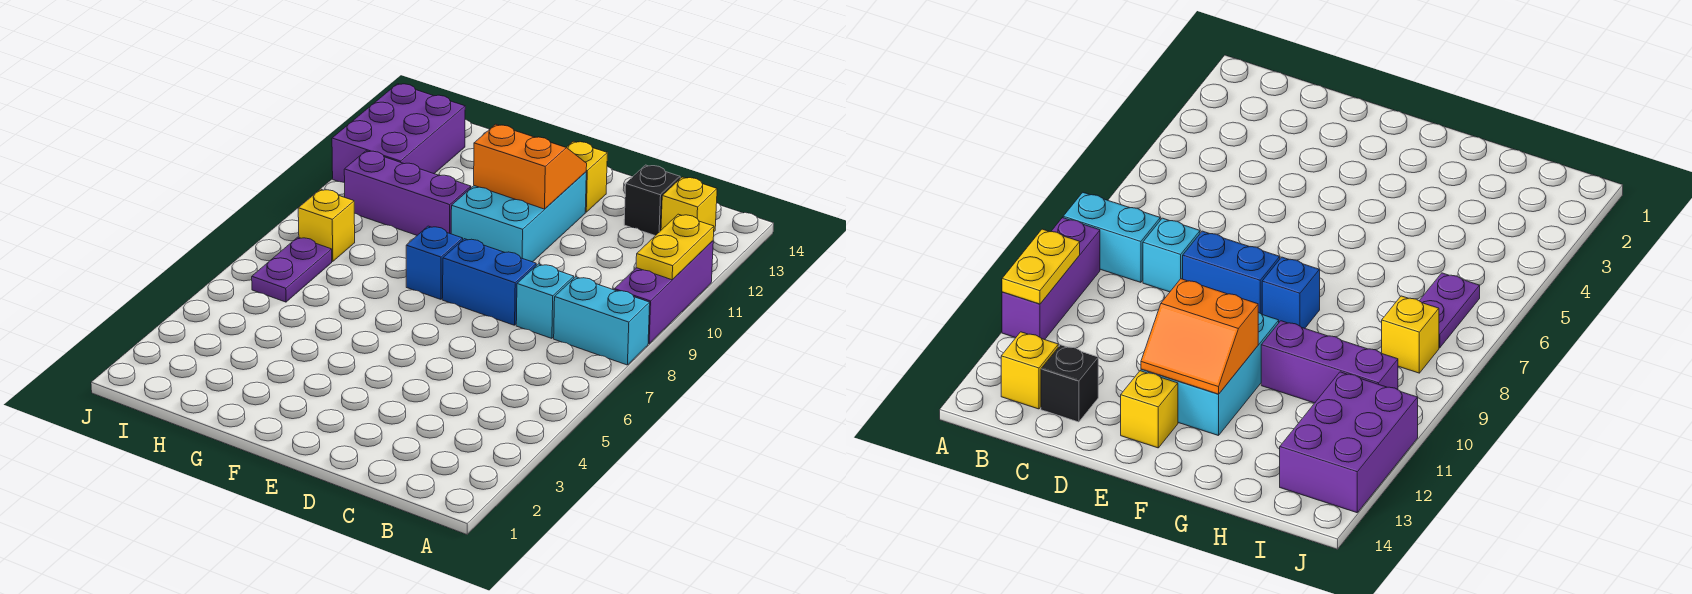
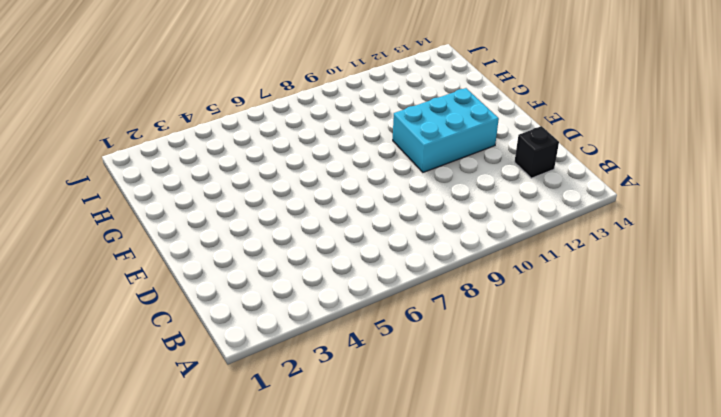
none -> cyan brick A8:B8 level 1
none -> purple brick A9:A11 level 1
none -> yellow brick B13 level 1

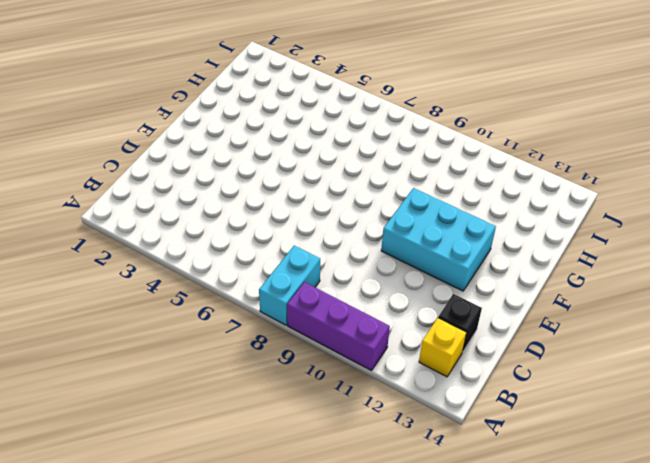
none -> cyan brick C8 level 1
none -> blue brick D8:E8 level 1
none -> yellow brick E13 level 1

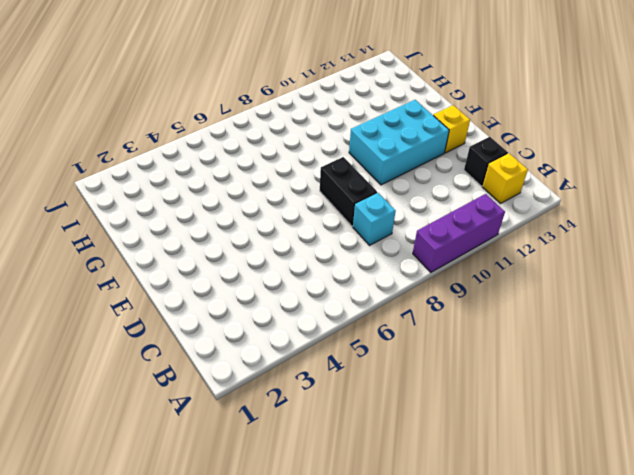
black brick D8:E8 level 1 -> blue brick D8:E8 level 1
none -> cyan brick A8:B8 level 1
none -> blue brick F8 level 1
none -> purple brick G10:I10 level 1

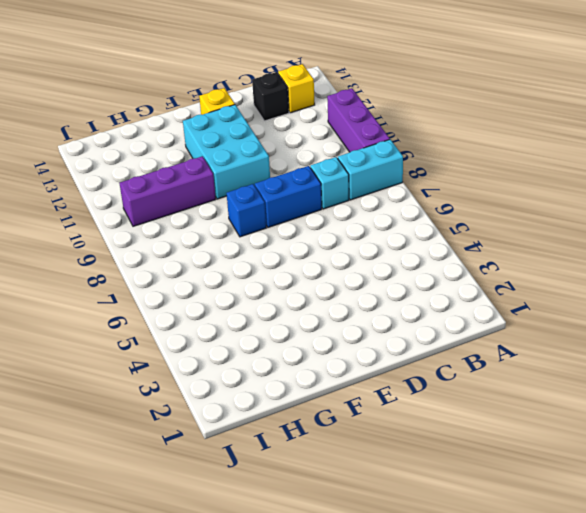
none -> purple plate I6:I7 level 1
none -> yellow brick I8 level 1
none -> purple brick I11:J13 level 1

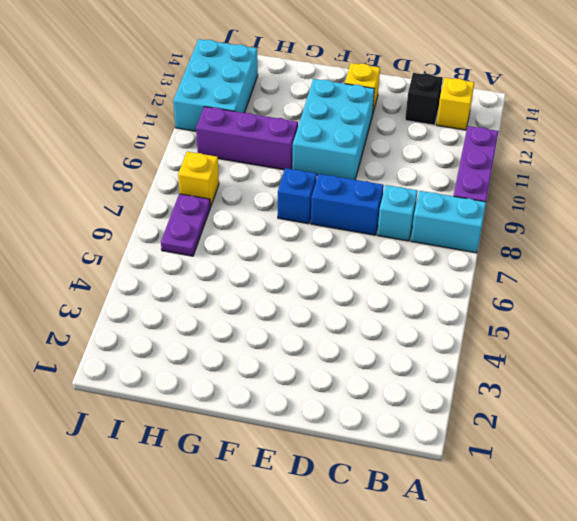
cyan brick I11:J13 level 1 -> purple brick I11:J13 level 1
none -> yellow plate A10:A11 level 2
none -> orange slope E11:F12 level 2 top 11

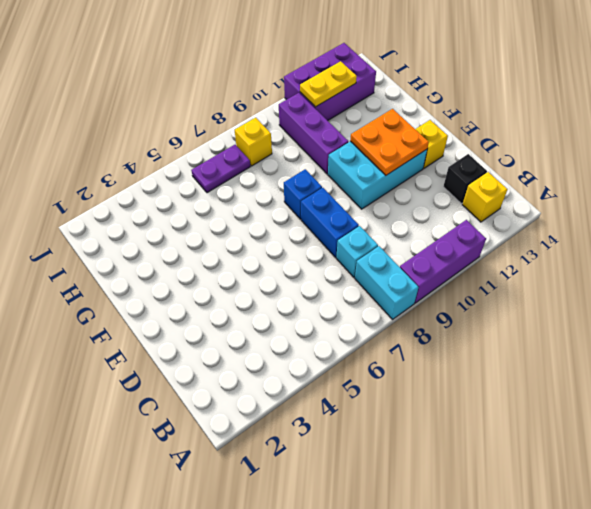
orange plate E11:F12 level 2 -> orange slope E11:F12 level 2 top 11
yellow plate I11:I12 level 2 -> yellow plate A10:A11 level 2

